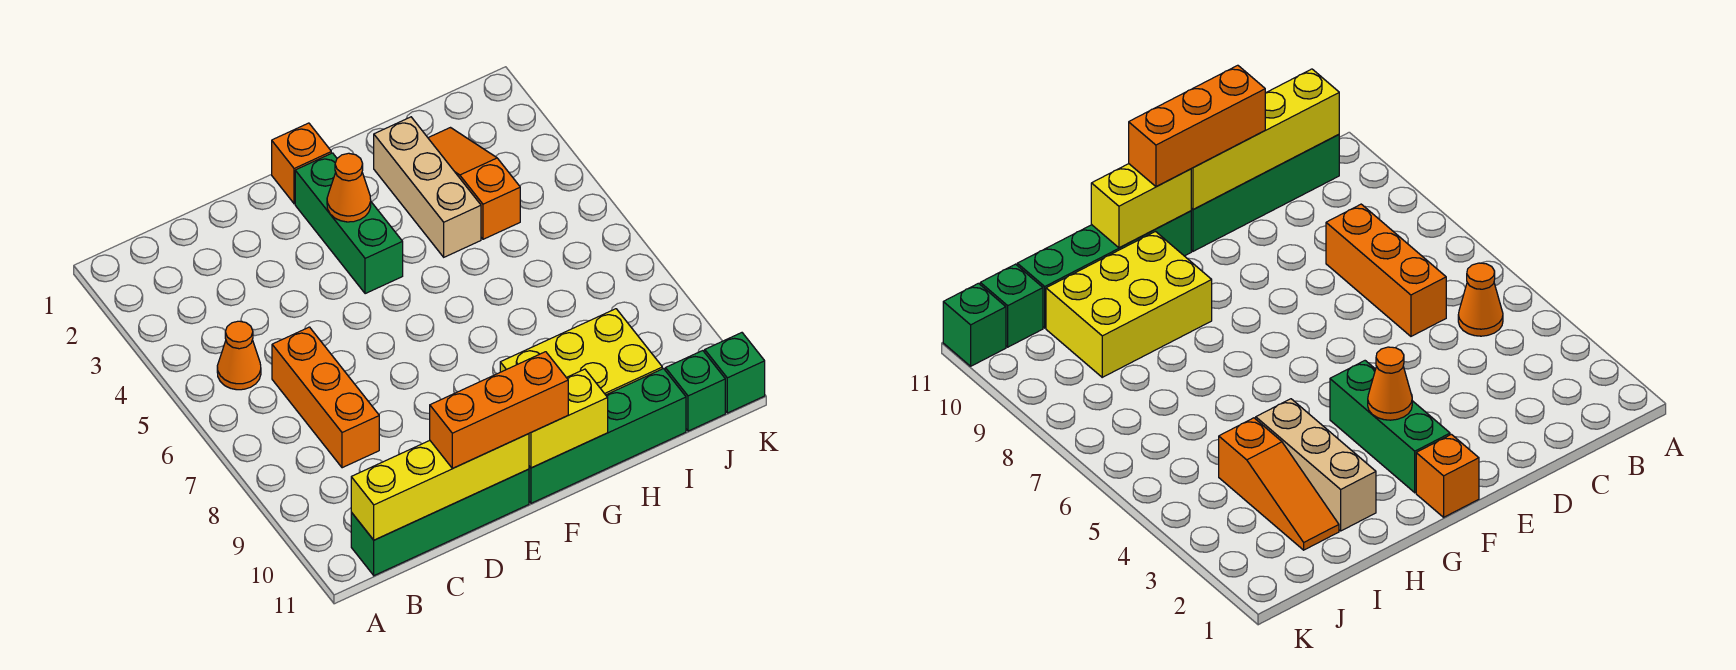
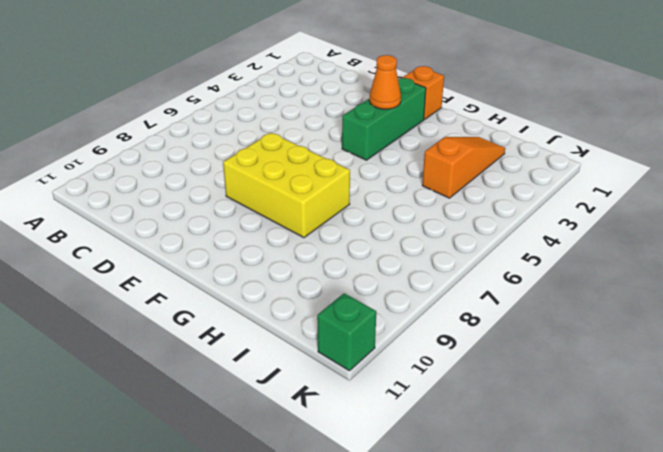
yellow brick E7:G8 level 1 -> yellow brick G9:I10 level 1
none -> orange cone B5 level 1
none -> green brick B11:E11 level 1
none -> orange brick C6:C8 level 1

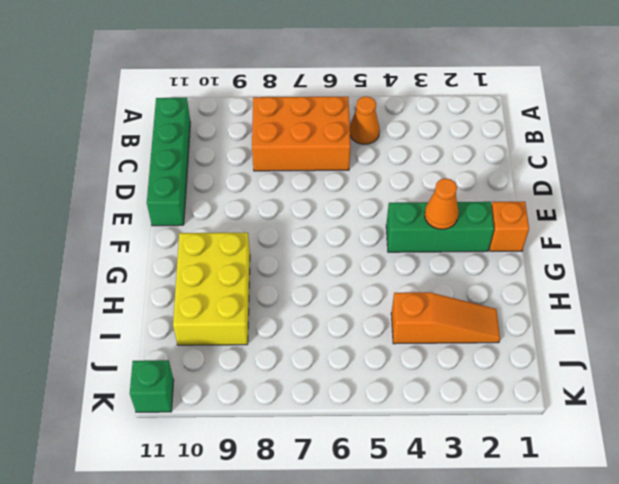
orange brick B6:C8 level 1 -> orange brick C6:C8 level 1
none -> green brick F11:I11 level 1
none -> tan brick H2:H4 level 1
none -> green brick J11 level 1

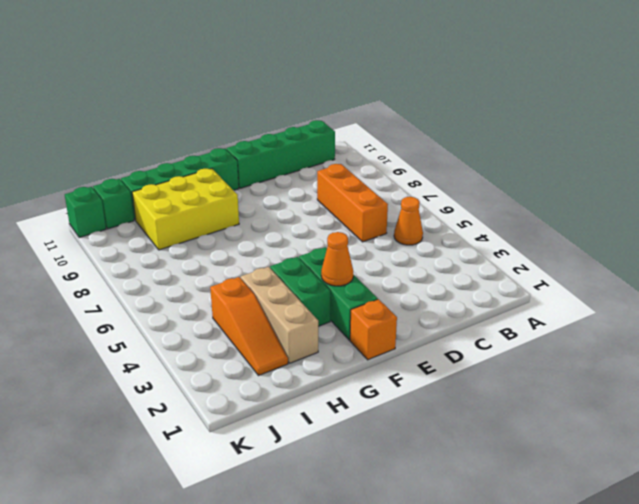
green brick G3:G4 level 1 -> none
none -> yellow brick B11:E11 level 2
none -> yellow brick F11:G11 level 2
none -> orange brick D11:F11 level 3

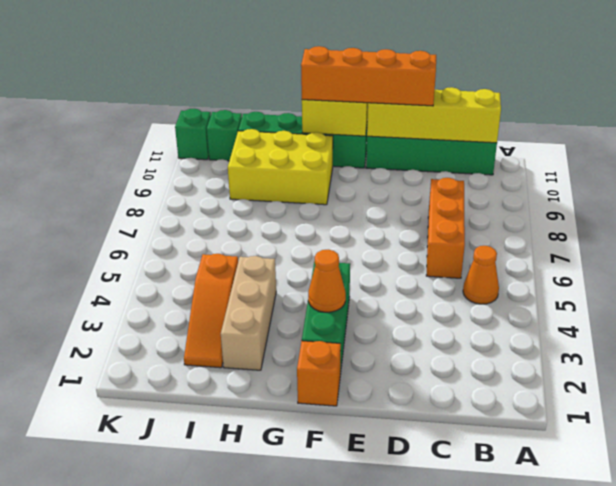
orange brick D11:G11 level 3 -> orange brick D11:F11 level 3

